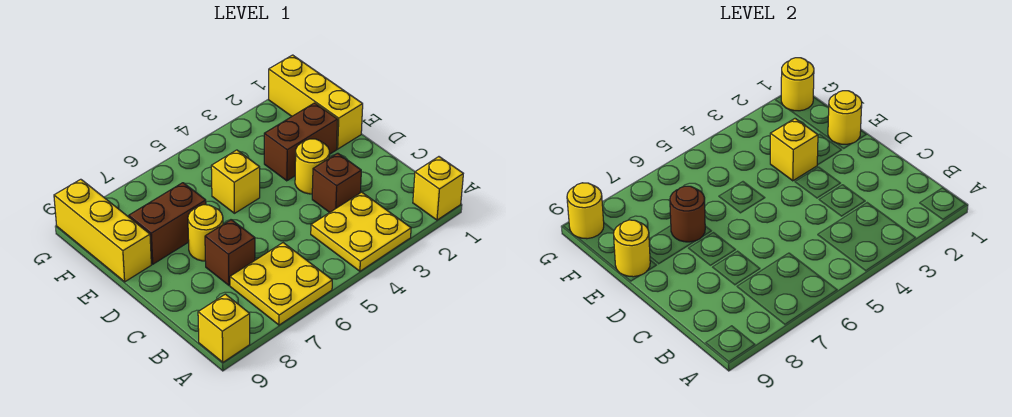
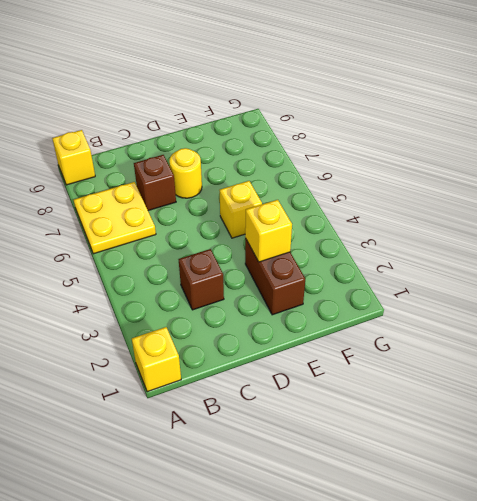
none -> yellow plate A3:B4 level 1
none -> yellow round brick D3 level 1
none -> yellow brick E1:G1 level 1

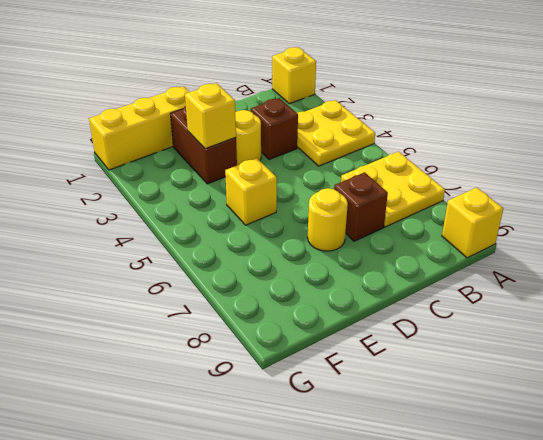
none -> brown brick E7:E8 level 1
none -> yellow brick E9:G9 level 1
none -> yellow round brick E1 level 2

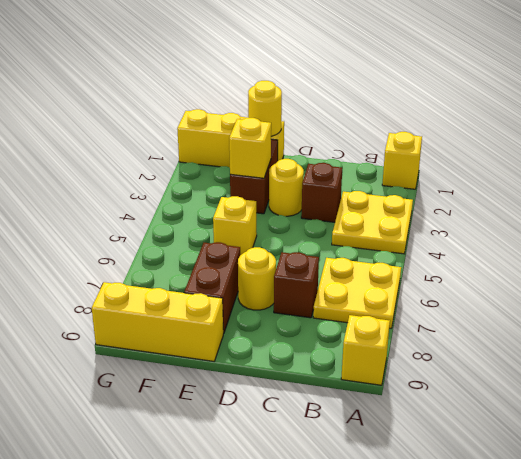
none -> brown round brick E7 level 2
none -> yellow round brick E9 level 2
none -> yellow round brick G1 level 2

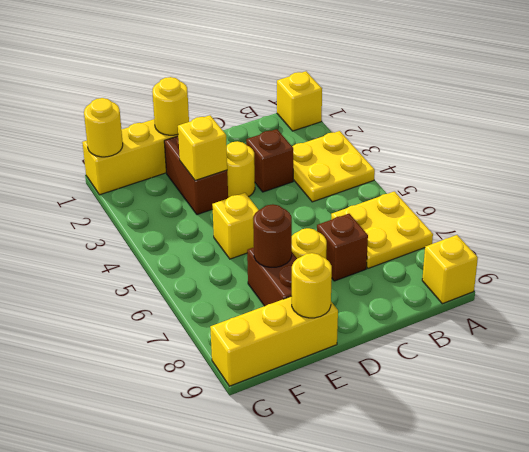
none -> yellow round brick G9 level 2

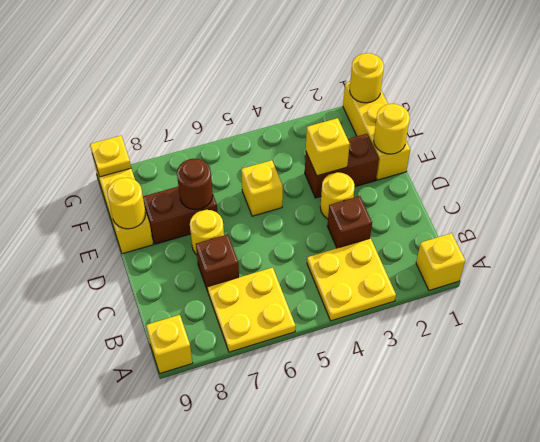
yellow plate G9 level 2 -> yellow round brick G9 level 2

